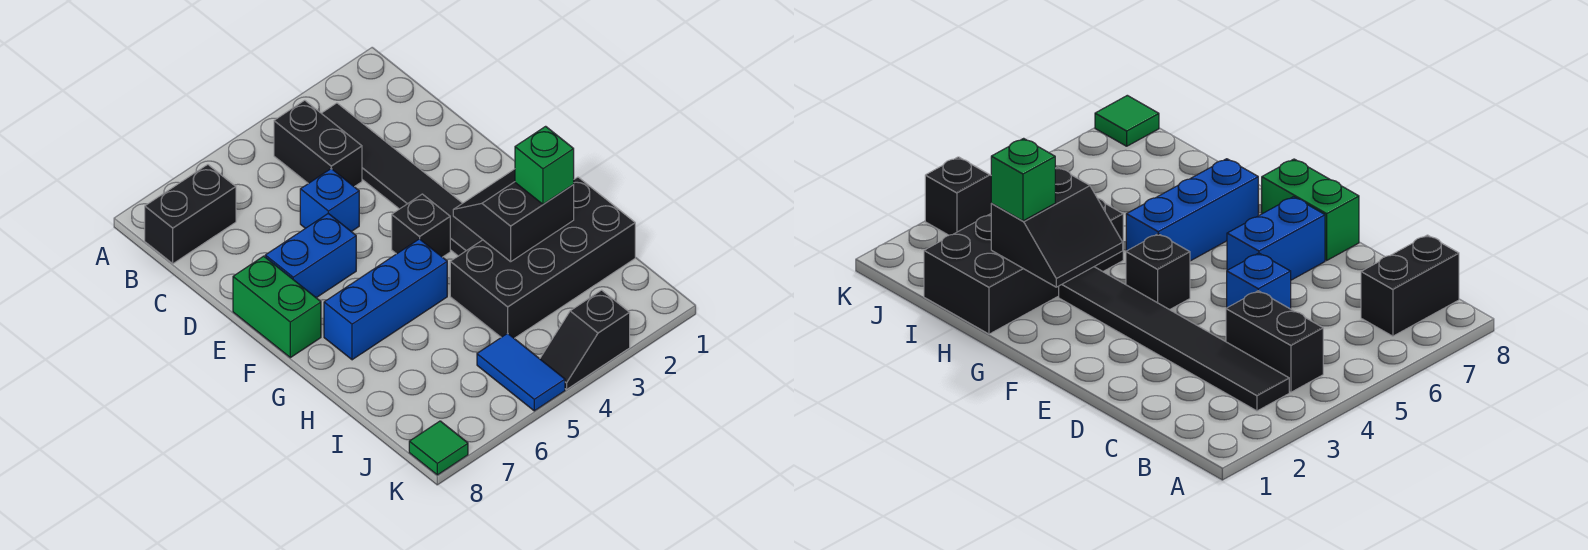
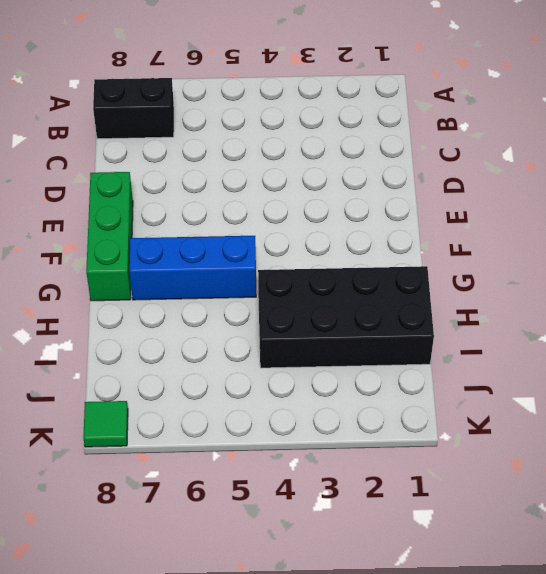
green brick E8:G8 level 1 -> green brick E8:F8 level 1
none -> black tile B3:G3 level 1
none -> black brick B4:C4 level 1
none -> blue brick D5 level 1

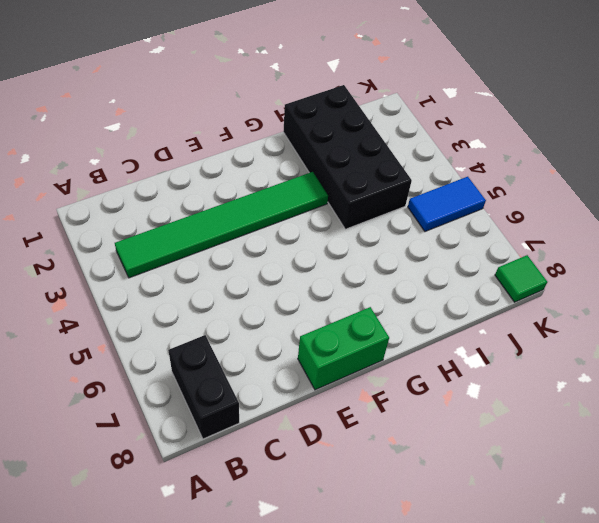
green tile B3:G3 level 1 -> black tile B3:G3 level 1
none -> black brick B4:C4 level 1
none -> blue brick D5 level 1
none -> blue brick E6:E7 level 1

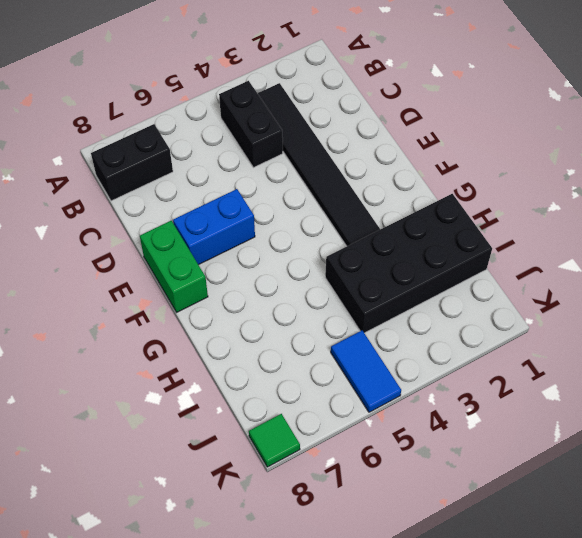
none -> blue brick D5 level 1
none -> black brick F4 level 1
none -> blue brick G5:G7 level 1

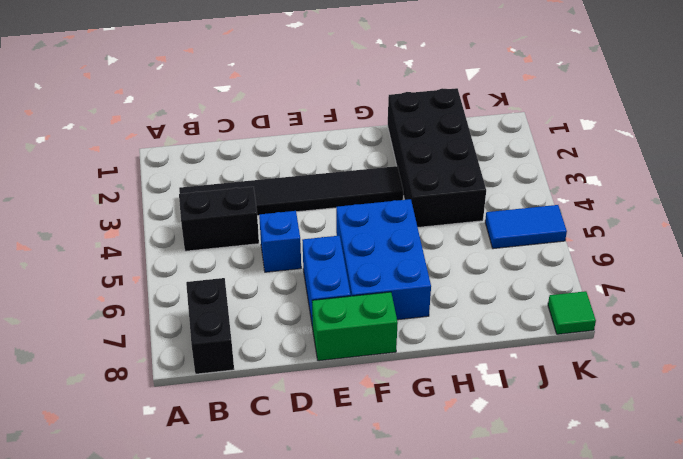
blue brick F5:G7 level 1 -> blue brick G5:G7 level 1
none -> black brick F4 level 1
none -> black slope K3:K4 level 1 top 3
none -> black slope G2:H3 level 2 top H

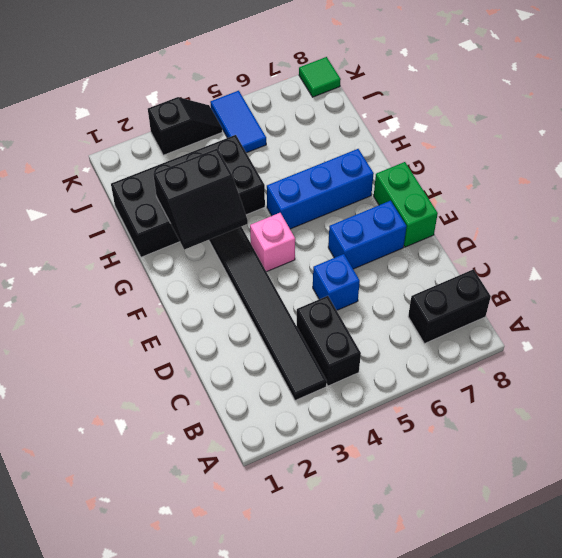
pink brick F4 level 1 -> black brick F4 level 1
none -> green brick H2 level 3

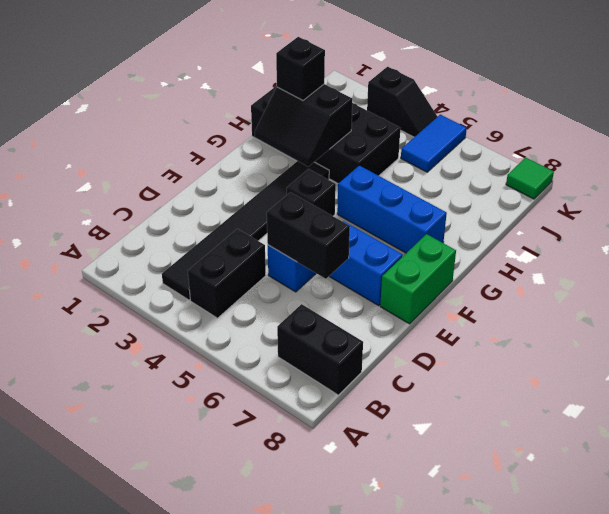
black brick D5:D6 level 2 -> none
black brick H2 level 3 -> green brick H2 level 3

